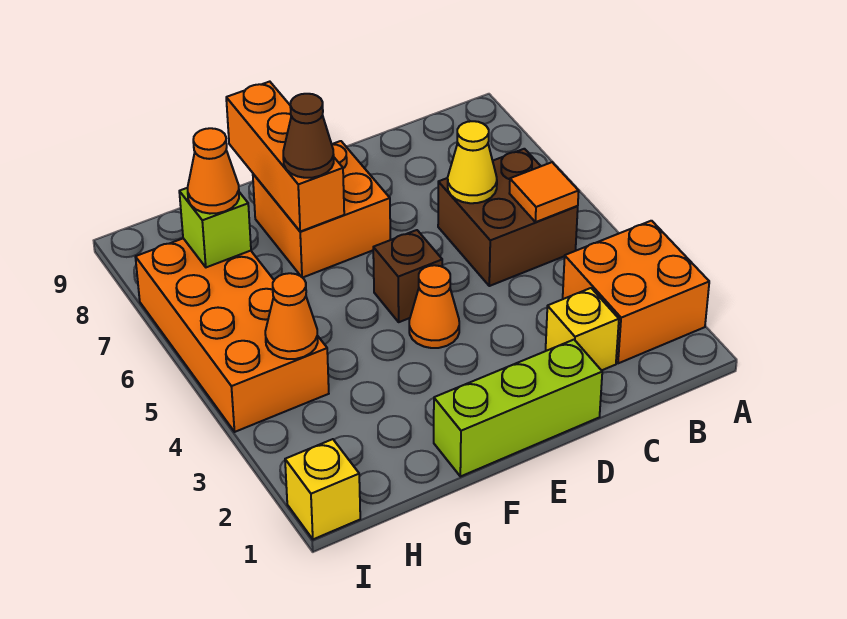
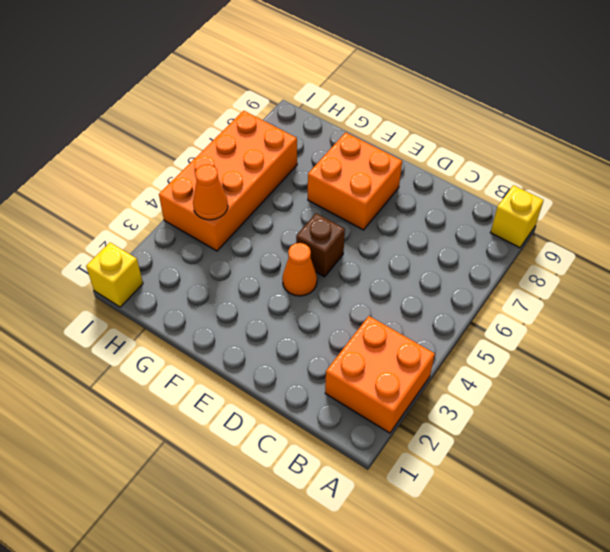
yellow brick A9 level 1 -> yellow brick C2 level 1
none -> brown brick B5:C6 level 1
none -> lime brick D1:F1 level 1
none -> orange tile B5 level 2

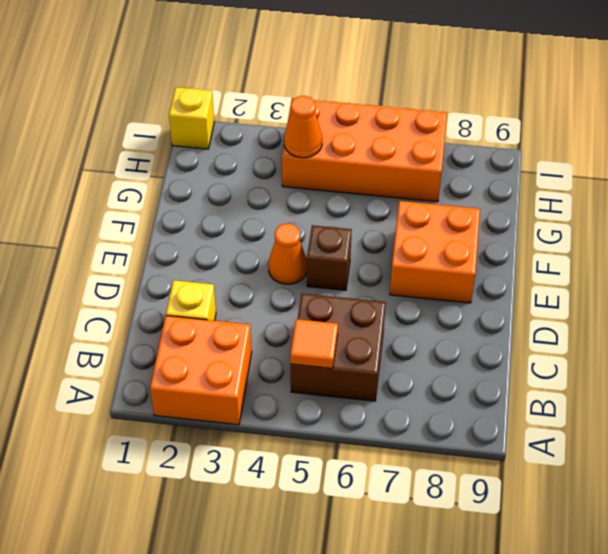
none -> lime brick D1:F1 level 1
none -> yellow cone C6 level 2
none -> orange brick F7:F9 level 2

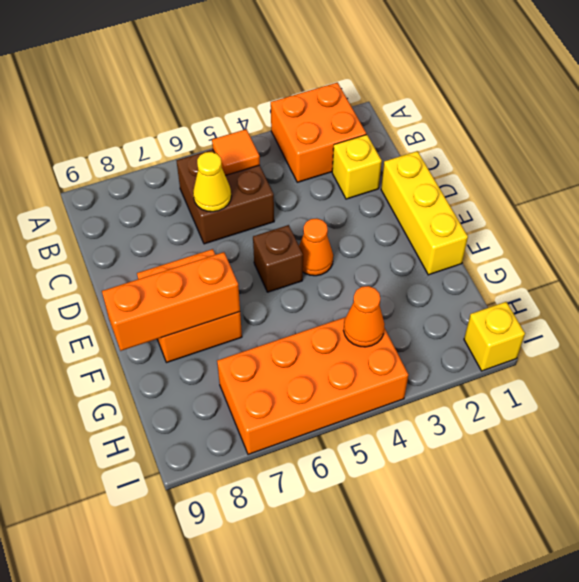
yellow brick D1:F1 level 1 -> lime brick D1:F1 level 1
none -> lime brick H7 level 2
none -> brown cone F7 level 3
none -> orange cone H7 level 3

